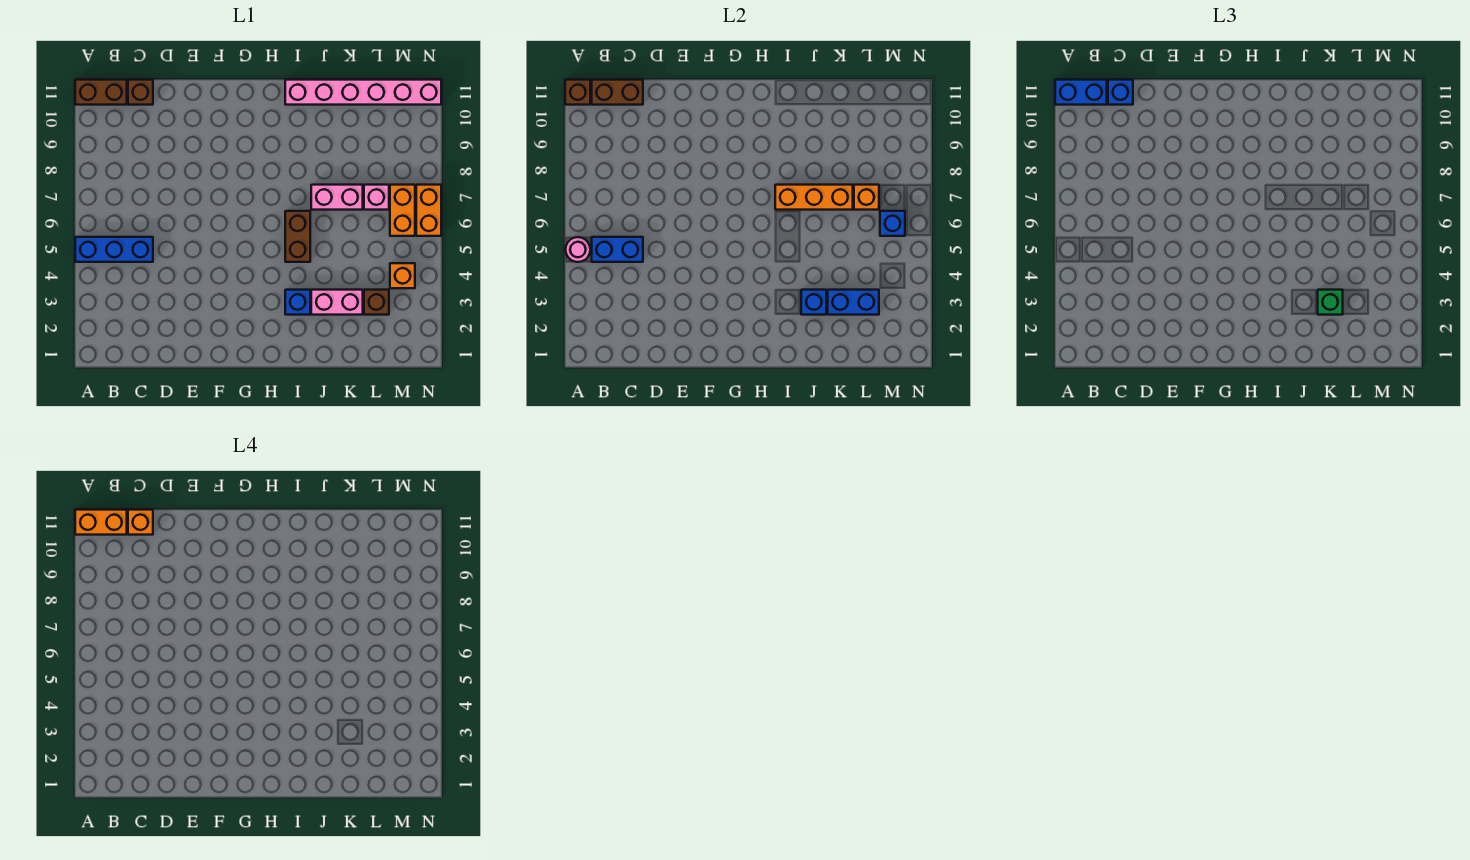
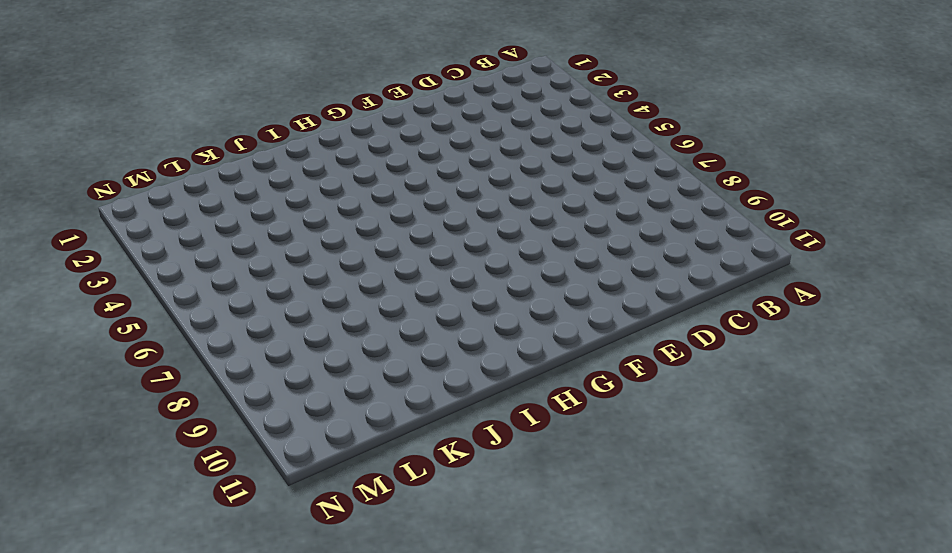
none -> blue brick A5:C5 level 1
none -> brown brick A11:B11 level 1
none -> brown brick C11 level 1

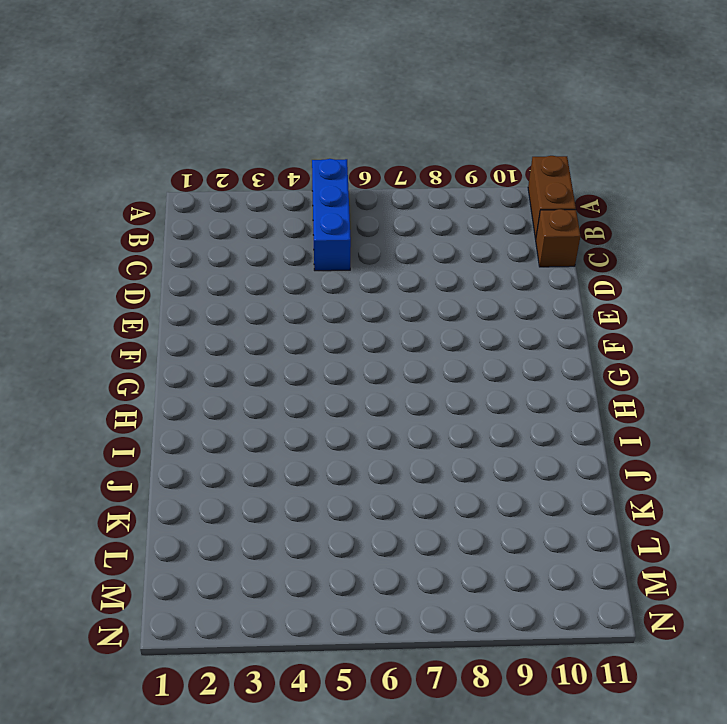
none -> blue brick I3 level 1
none -> brown brick I5:I6 level 1
none -> pink brick I11:N11 level 1

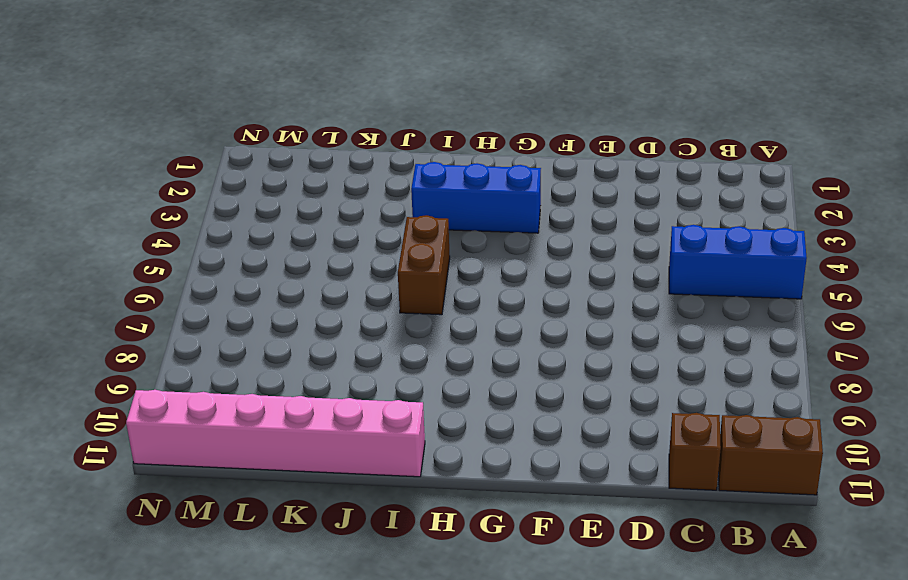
blue brick G3:I3 level 1 -> blue brick I3 level 1
none -> pink brick J3:K3 level 1
none -> pink brick J7:K7 level 1
none -> brown brick L3 level 1

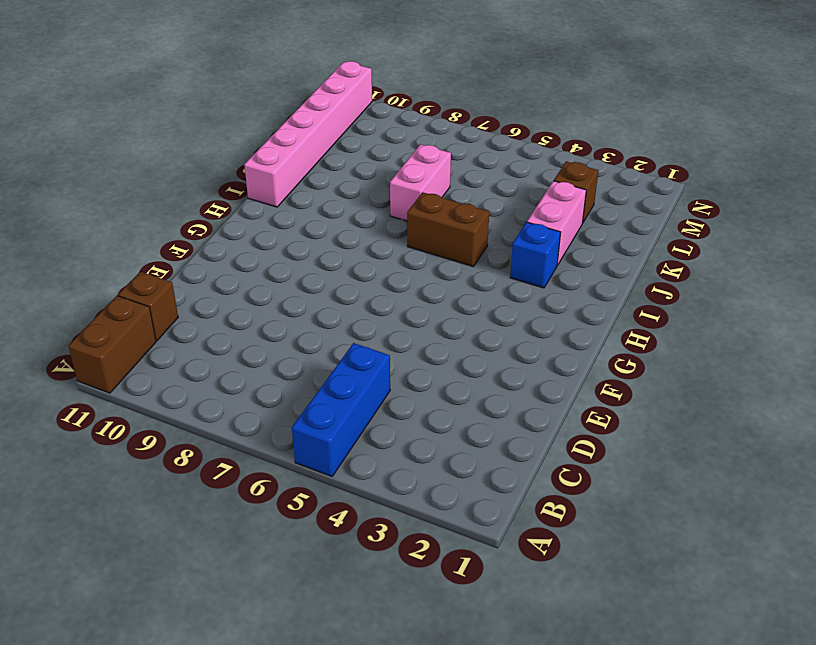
none -> pink brick L7 level 1
none -> orange brick M4 level 1
none -> orange brick M6:M7 level 1

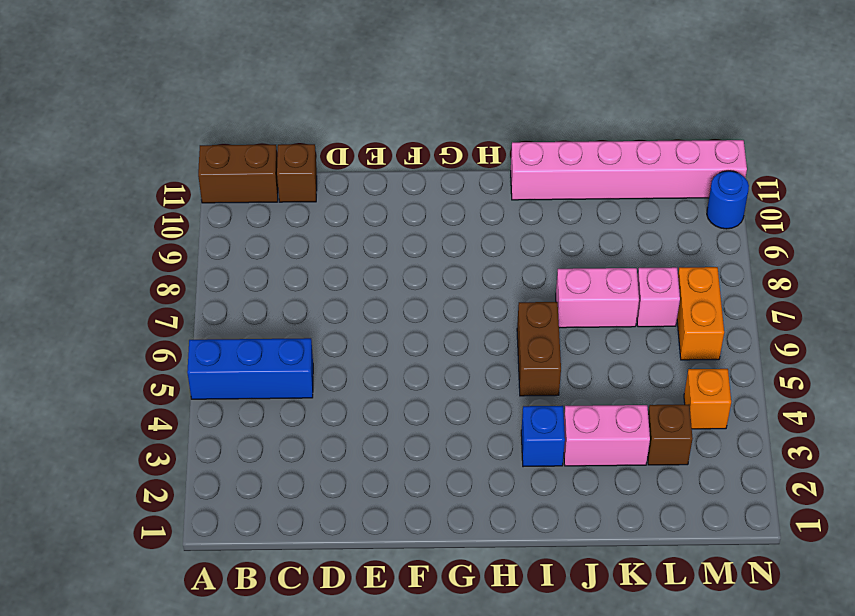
blue round brick N10 level 1 -> none
none -> orange brick N6:N7 level 1
none -> pink round brick A5 level 2
none -> brown brick A11 level 2

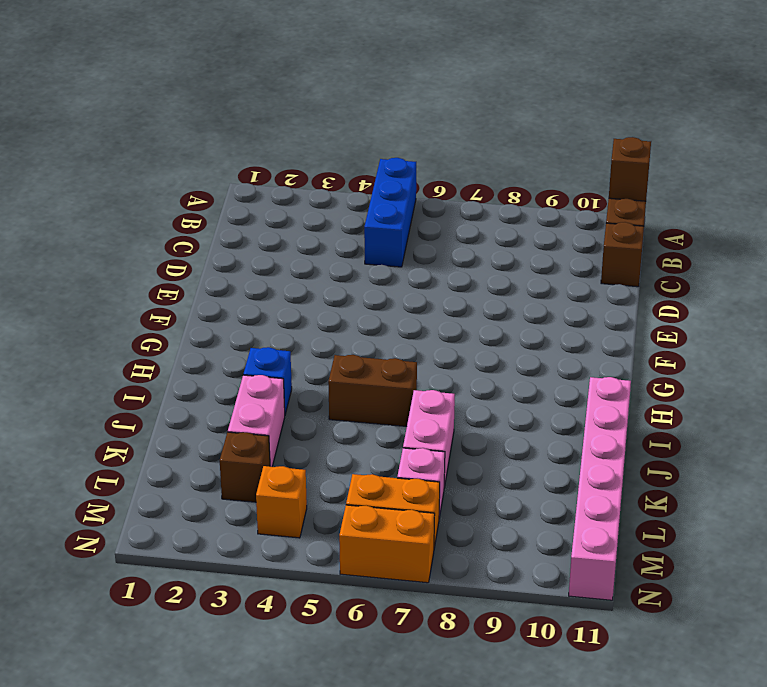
none -> pink round brick A5 level 2
none -> blue brick B5:C5 level 2
none -> brown brick B11:C11 level 2

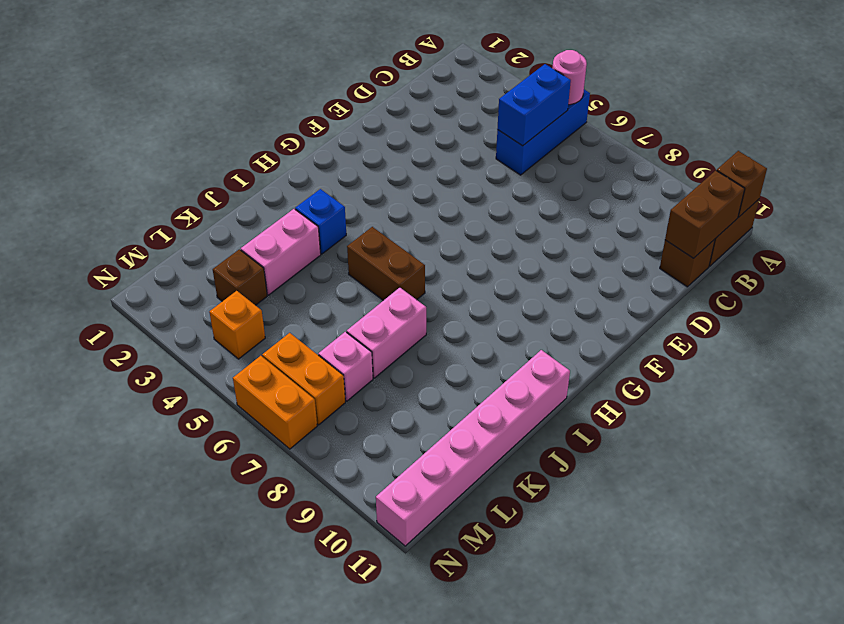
none -> orange brick I7:K7 level 2
none -> blue brick J3 level 2
none -> blue brick K3:L3 level 2

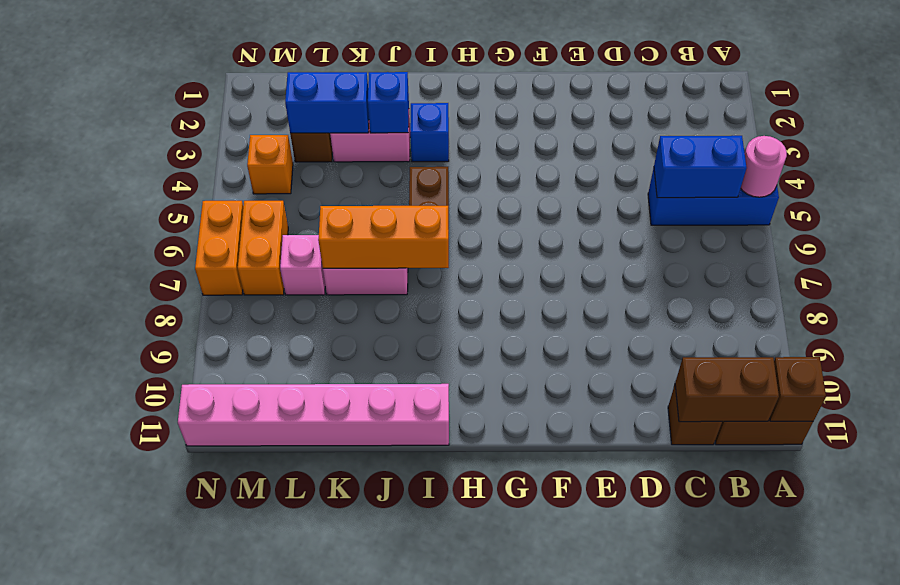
none -> orange brick L7 level 2
none -> blue brick M6 level 2
none -> blue brick A11:B11 level 3

